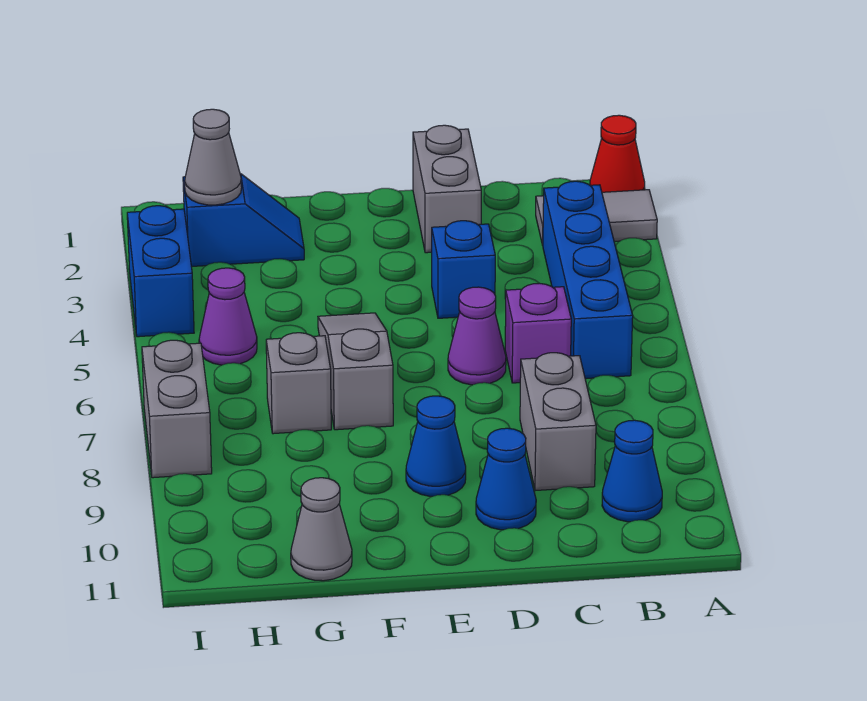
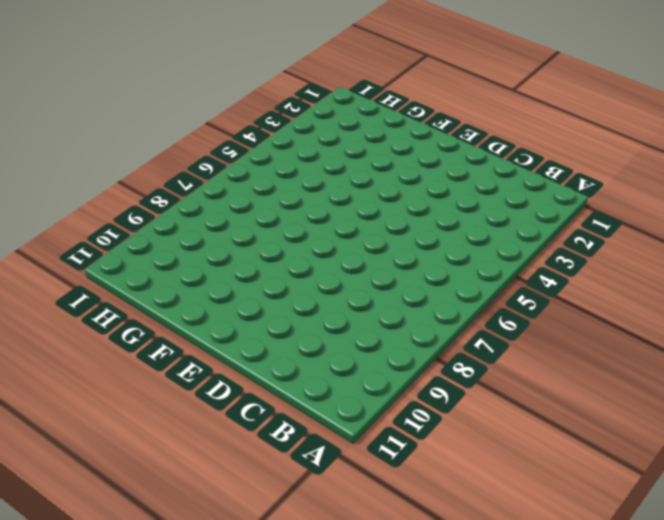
none -> red cone A1 level 1
none -> grey tile A2:B2 level 1
none -> blue brick B3:B6 level 1

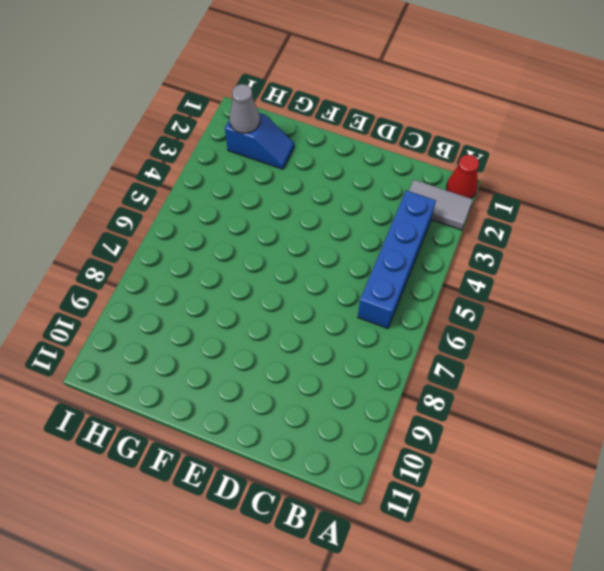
none -> blue cone B10 level 1
none -> purple brick C6 level 1
none -> grey brick C8:C9 level 1

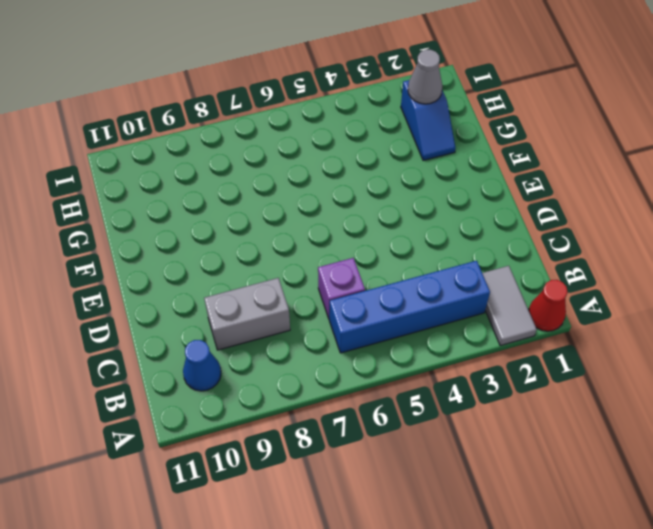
none -> grey brick D1:D2 level 1
none -> blue brick D4 level 1
none -> purple cone D6 level 1

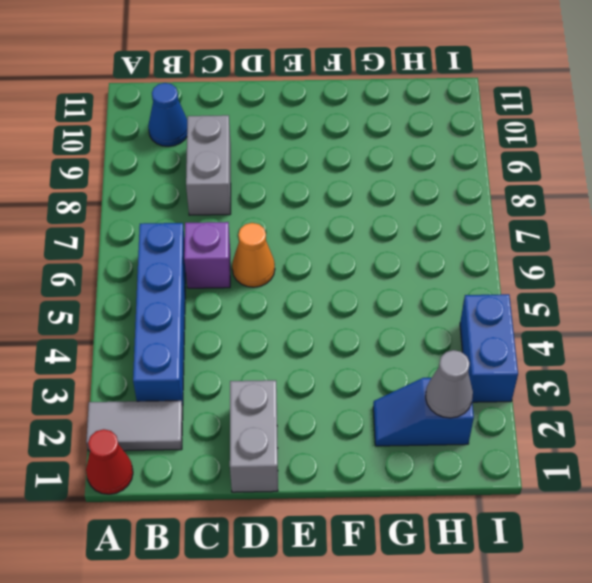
orange cone D6 level 1 -> purple cone D6 level 1
none -> blue brick D4 level 1
none -> blue cone D10 level 1
none -> blue cone E9 level 1

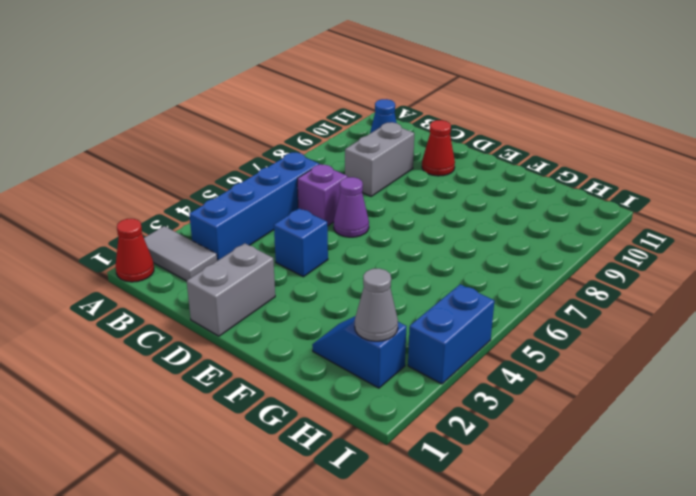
red cone D10 level 1 -> blue cone D10 level 1
none -> blue cone E9 level 1
none -> grey slope F5:F7 level 1 top 7
none -> grey brick G7 level 1

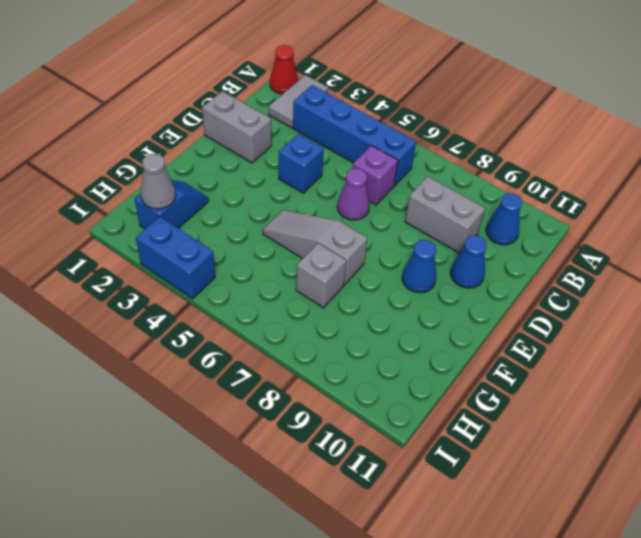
none -> grey cone G11 level 1
none -> purple cone H5 level 1
none -> grey brick I7:I8 level 1

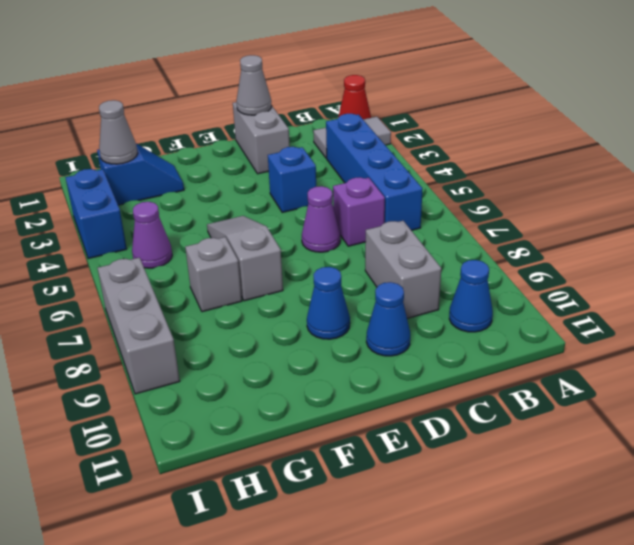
grey cone D1 level 2 -> grey cone G11 level 1
grey brick I7:I9 level 1 -> grey brick I7:I8 level 1

